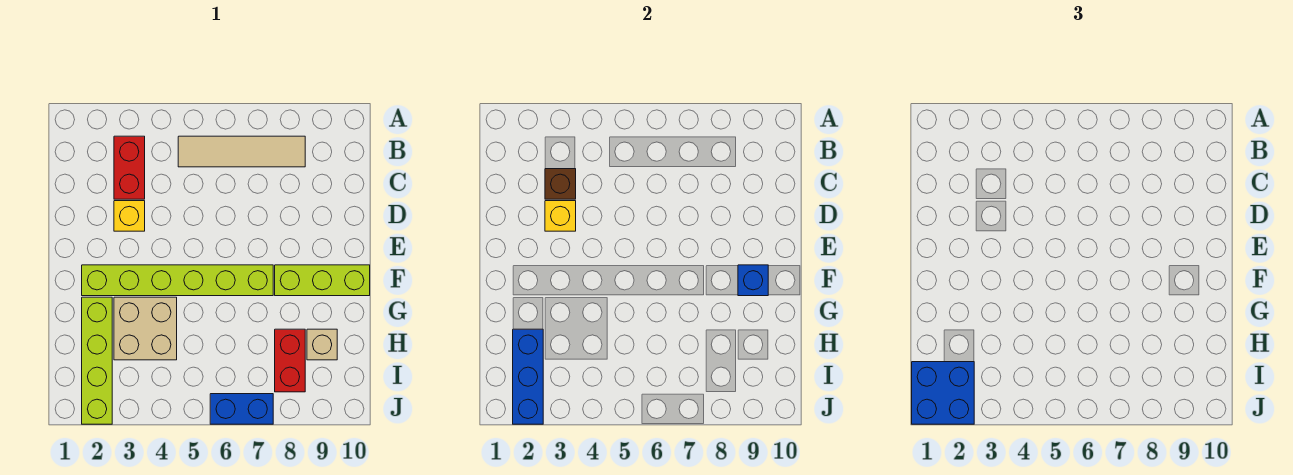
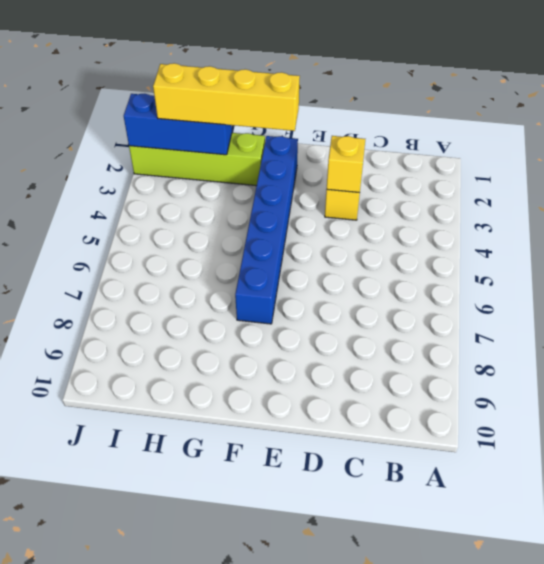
blue brick F2:F7 level 1 -> lime brick F2:F7 level 1
yellow brick F2:I2 level 3 -> blue brick I1:J2 level 3
none -> red brick B3:C3 level 1
none -> tan tile B5:B8 level 1
none -> lime brick F8:F10 level 1

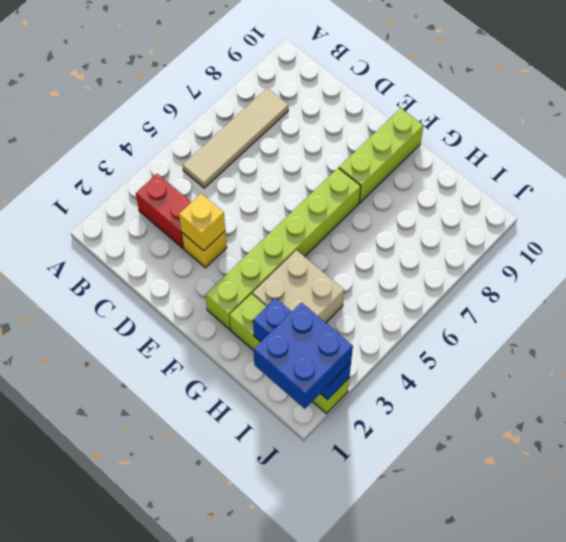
none -> red brick H8:I8 level 1
none -> tan brick H9 level 1
none -> blue brick J6:J7 level 1

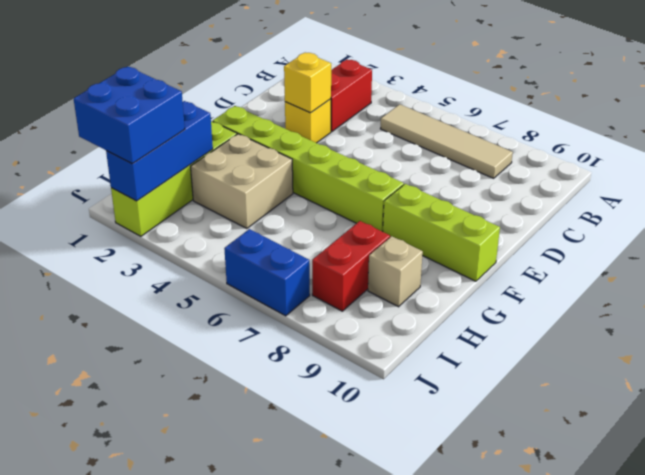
none -> brown brick C3 level 2
none -> blue brick F9 level 2

